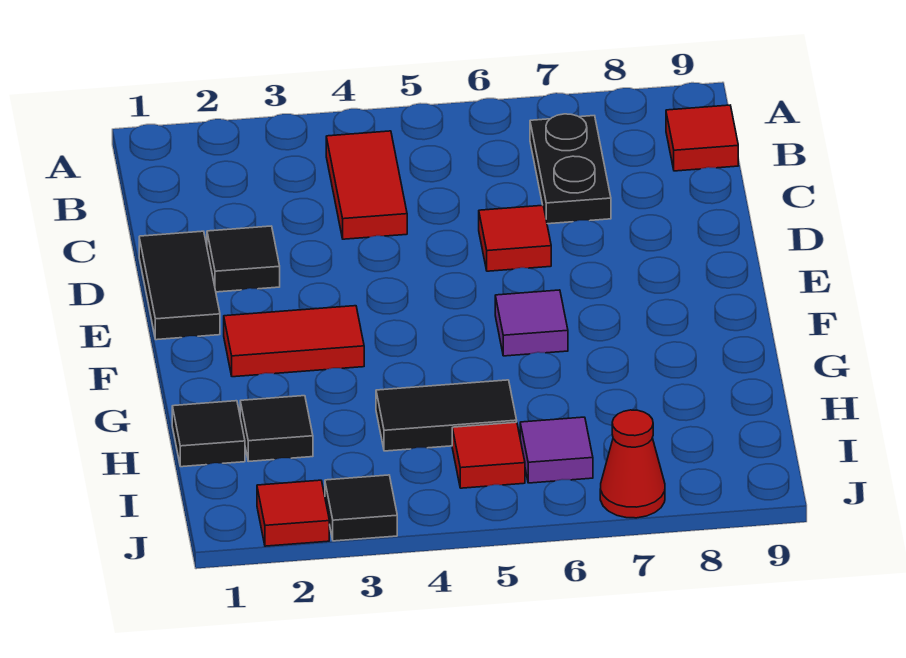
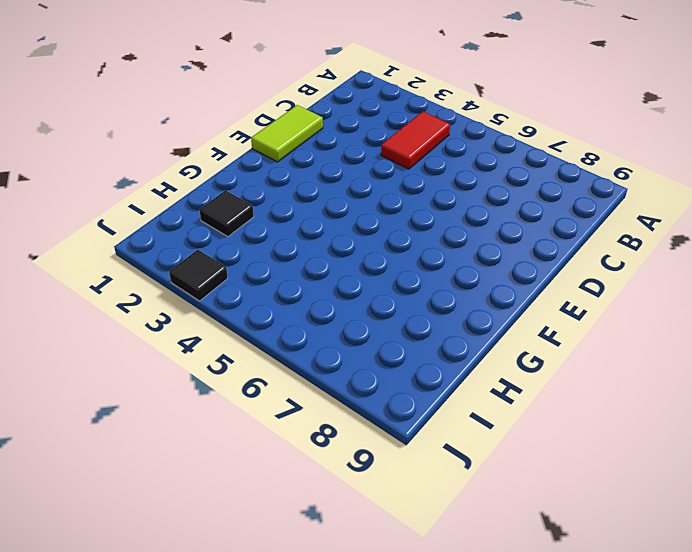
lime tile D1:E1 level 1 -> black tile D1:E1 level 1
none -> black plate B7:C7 level 1
none -> red tile B9 level 1
none -> black tile D2 level 1

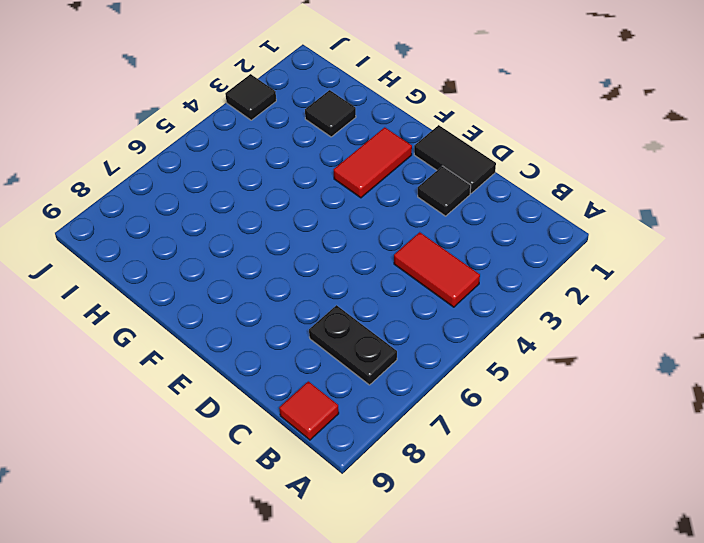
none -> red tile D6 level 1
none -> purple tile F6 level 1
none -> black tile H1 level 1

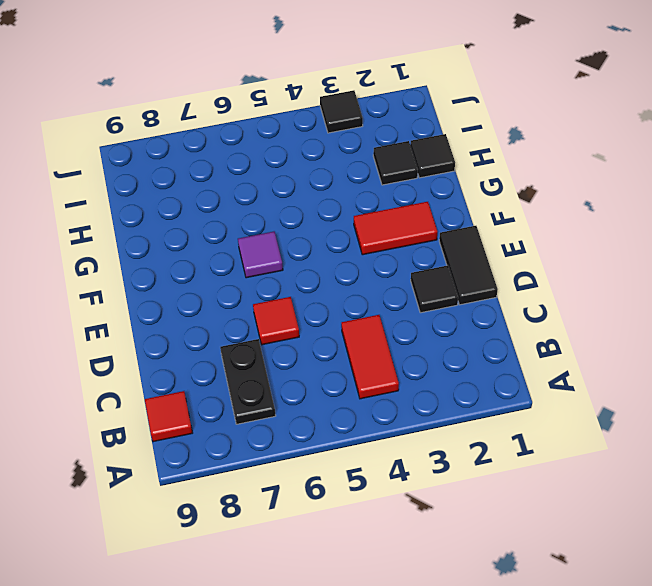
none -> black tile H4:H5 level 1
none -> red tile I5 level 1
none -> purple tile I6 level 1

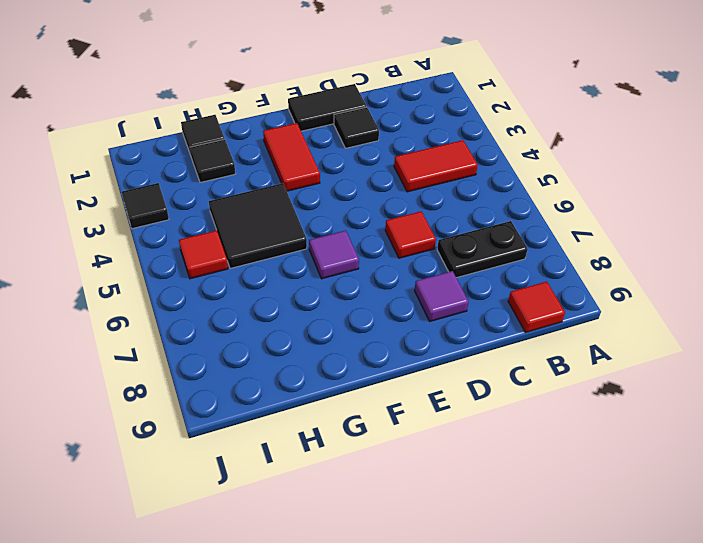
purple tile D8 level 1 -> purple tile I6 level 1
black tile G4:H5 level 1 -> black tile H4:H5 level 1
none -> red tile J2 level 1
none -> red cone J7 level 1

